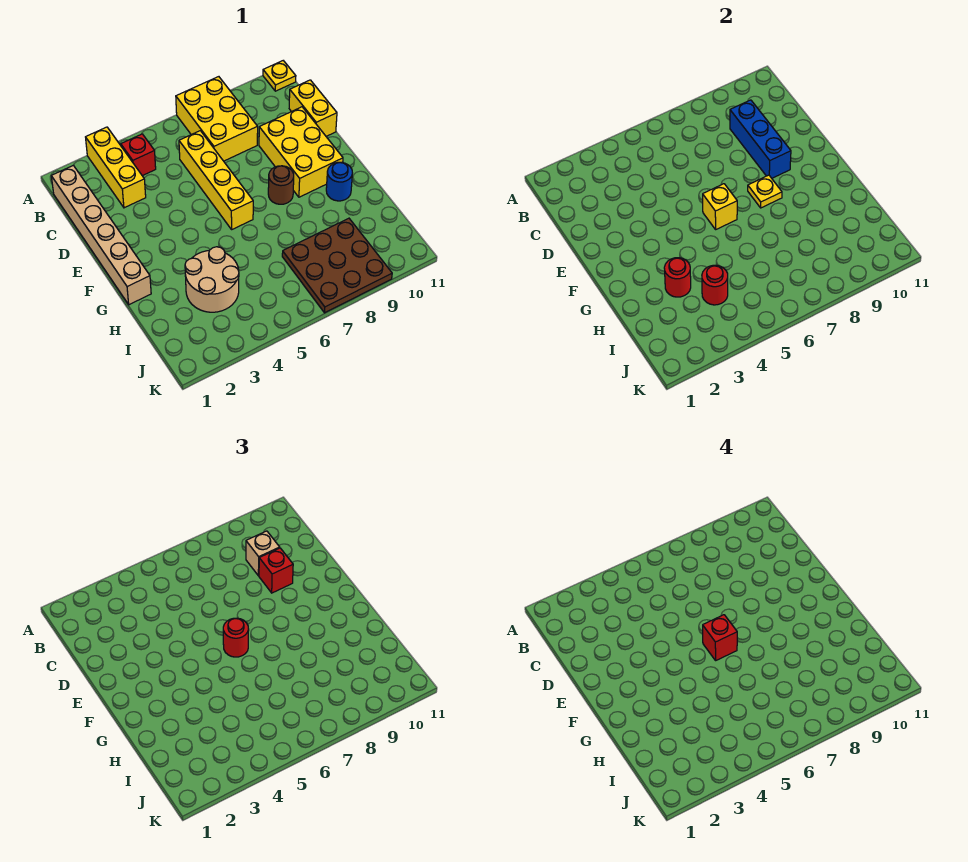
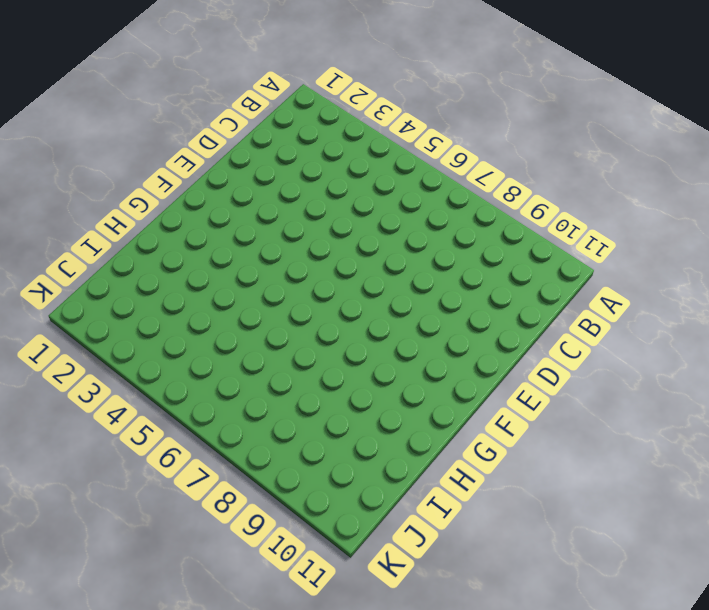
none -> yellow brick A3:C3 level 1
none -> yellow brick A7:C8 level 1
none -> yellow plate A11 level 1

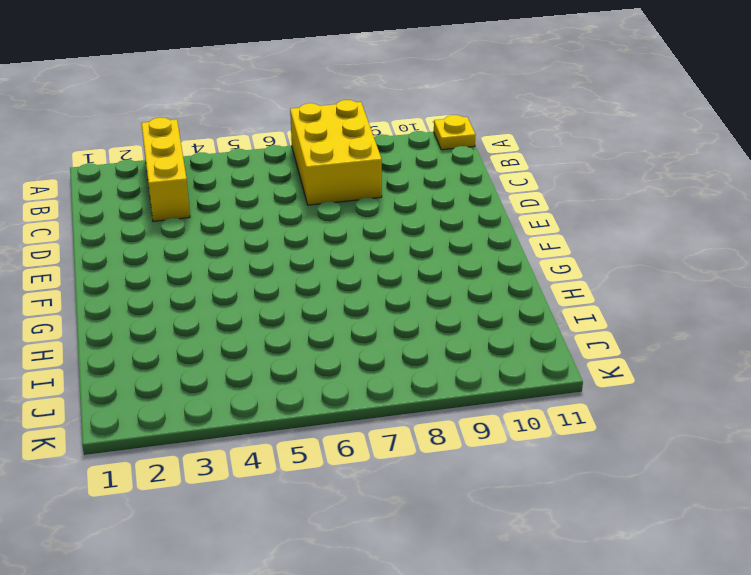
none -> tan brick B1:G1 level 1
none -> red brick B4 level 1
none -> yellow brick C6:F6 level 1

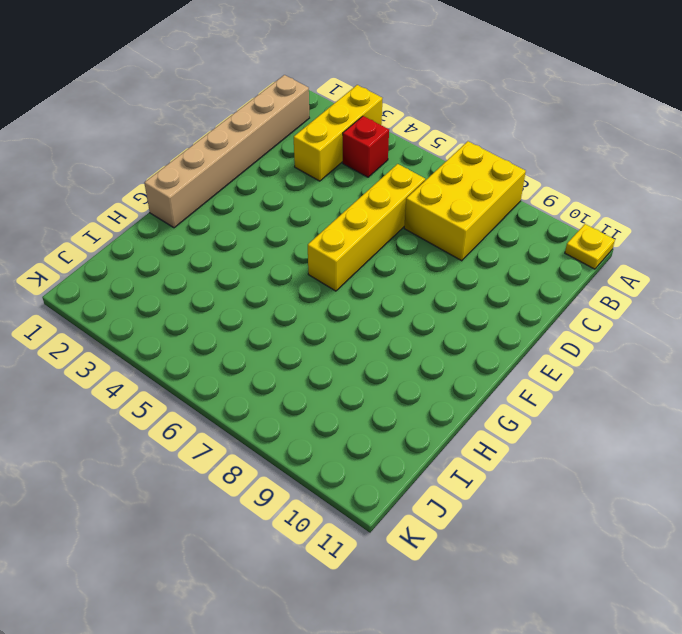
none -> yellow brick C11:D11 level 1
none -> yellow brick D9:F10 level 1
none -> brown round brick F8 level 1

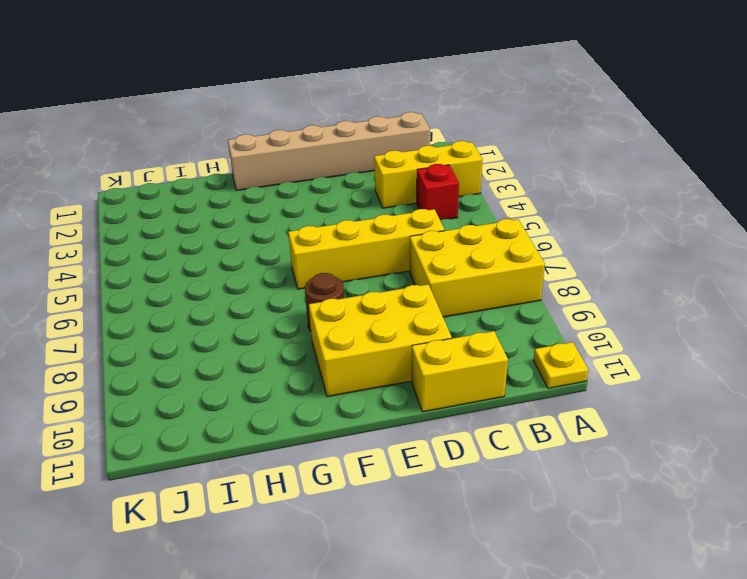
none -> blue round brick G10 level 1
none -> tan round brick H3:I4 level 1
none -> brown plate I7:K9 level 1

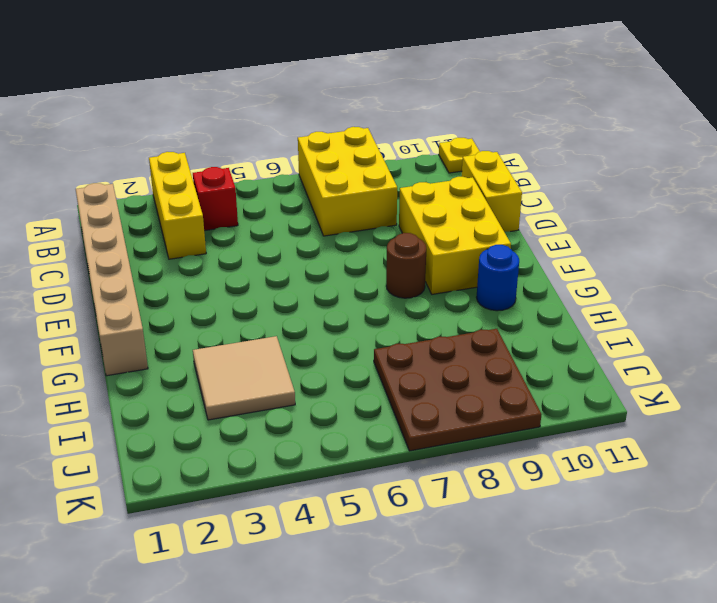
tan tile H3:I4 level 1 -> tan round brick H3:I4 level 1
none -> yellow brick C6:F6 level 1
none -> blue brick C9:E9 level 2
none -> yellow brick F6 level 2

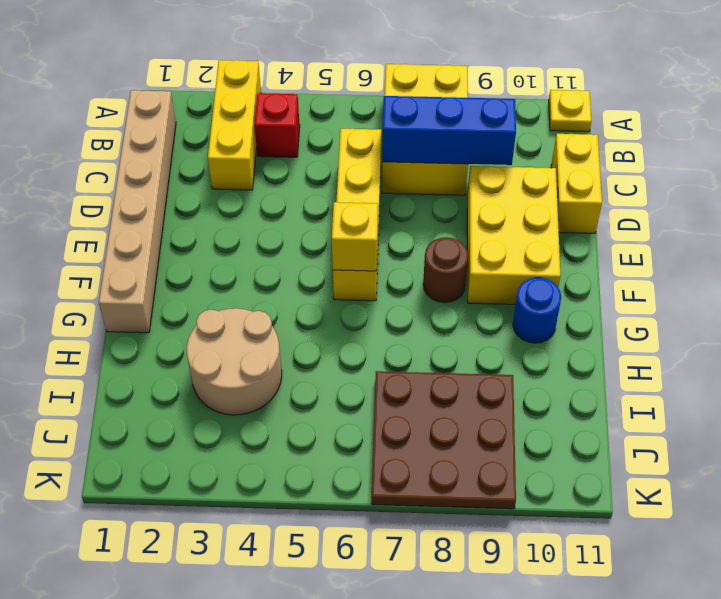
blue brick C7:C9 level 2 -> blue brick C9:E9 level 2
none -> yellow plate F8 level 2
none -> red round brick H3 level 2
none -> red round brick I4 level 2

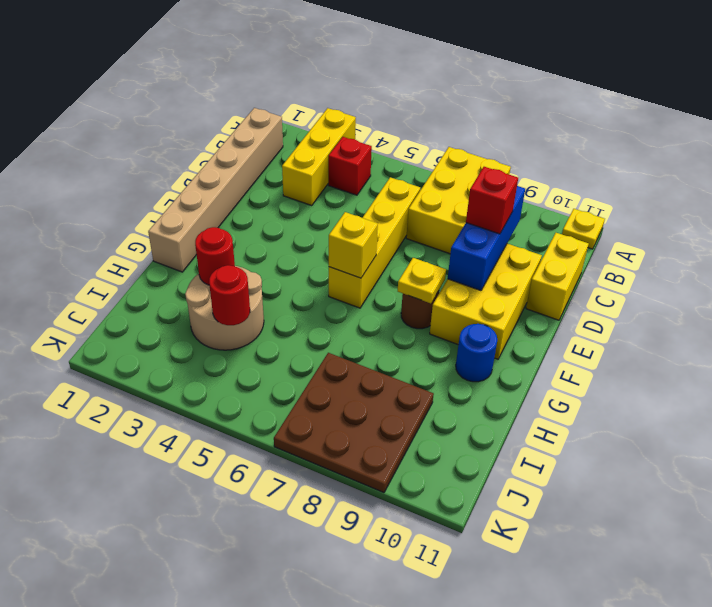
none -> tan brick C9 level 3
none -> red round brick F6 level 3
none -> red brick F6 level 4

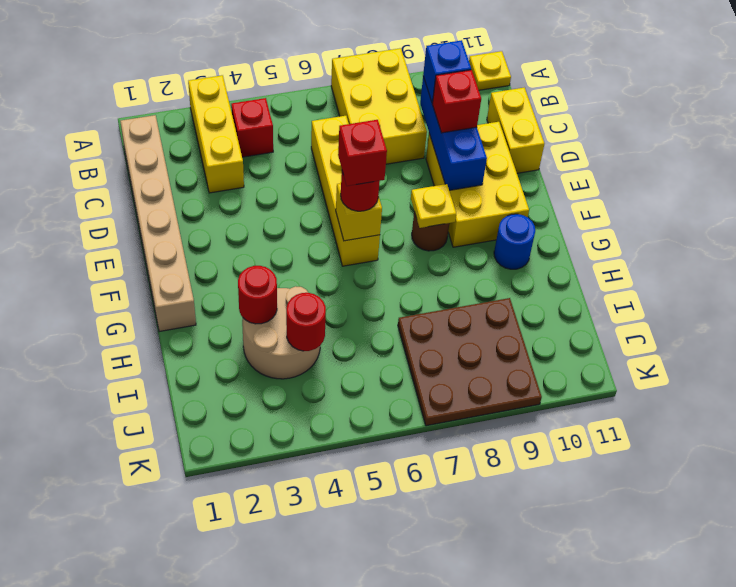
blue brick C9 level 3 -> tan brick C9 level 3

